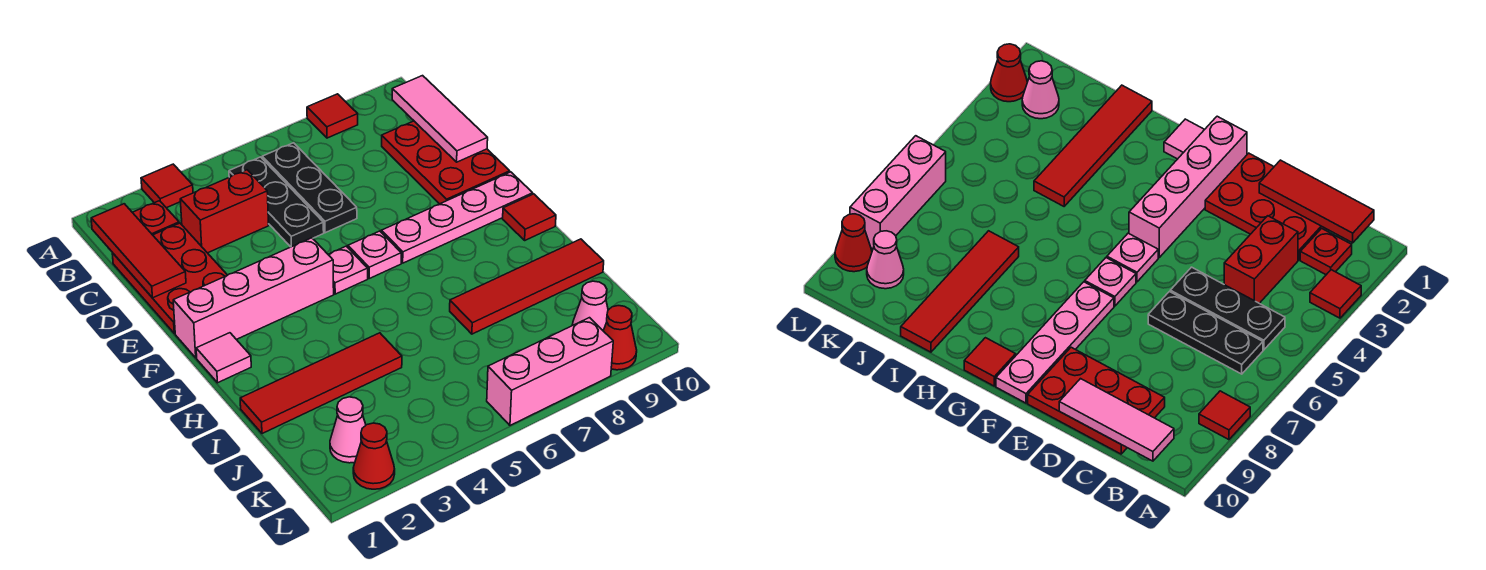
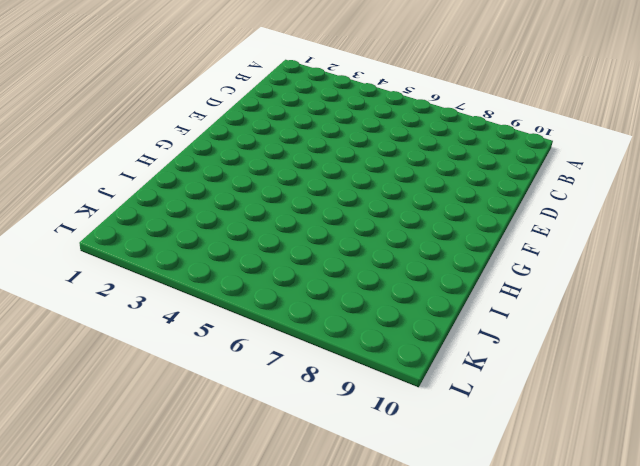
none -> red tile A3 level 1
none -> red tile A8 level 1
none -> red plate B2 level 1

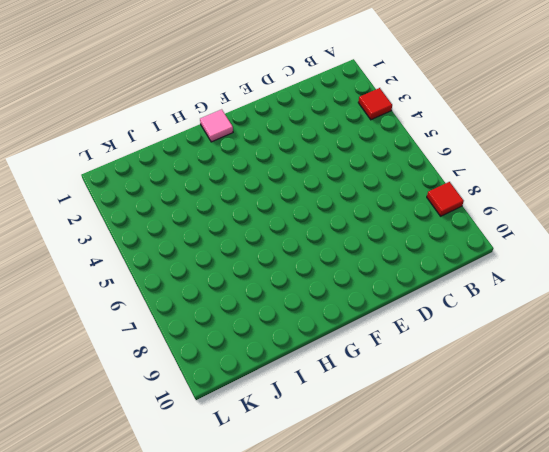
none -> red plate B2 level 1
none -> black plate B5:D5 level 1
none -> black plate B6:D6 level 1

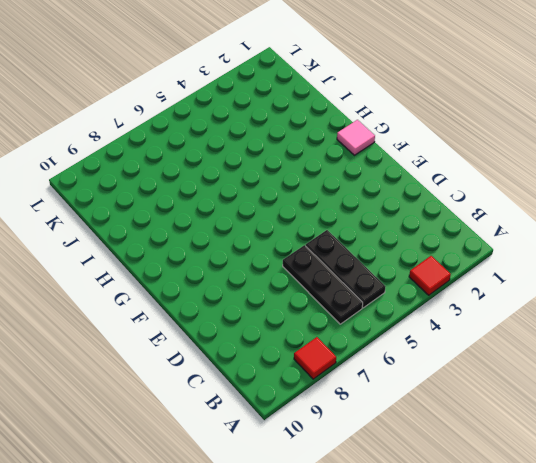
none -> red plate B2 level 1
none -> red plate C1:E2 level 1
none -> red brick C3:C4 level 1

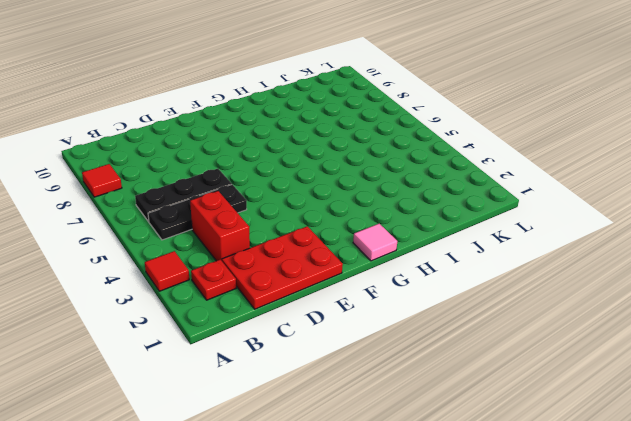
none -> red plate C9:E10 level 1
none -> pink brick F1:F4 level 1
none -> pink plate F5 level 1

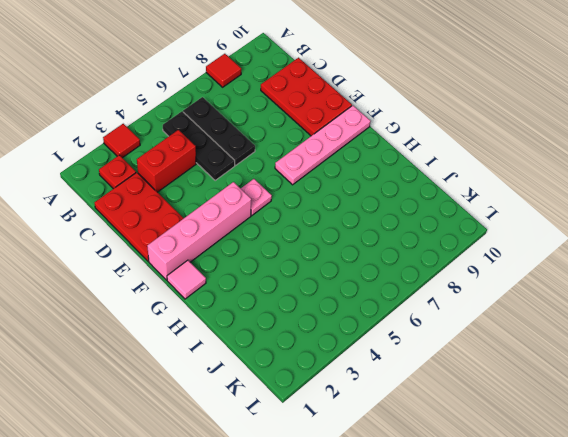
none -> pink plate F6 level 1
none -> red tile G10 level 1
none -> red tile I1:I4 level 1

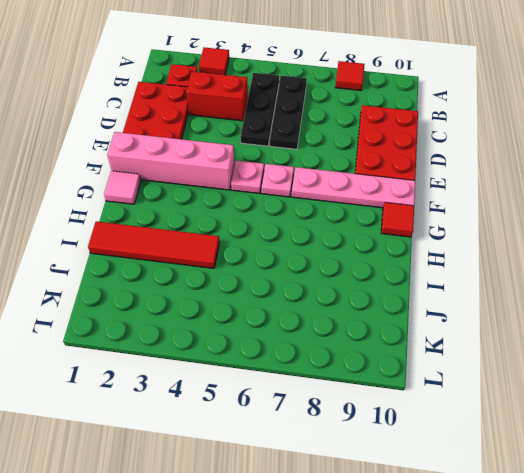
none -> red tile I7:I10 level 1
none -> pink cone K2 level 1
none -> pink cone K9 level 1

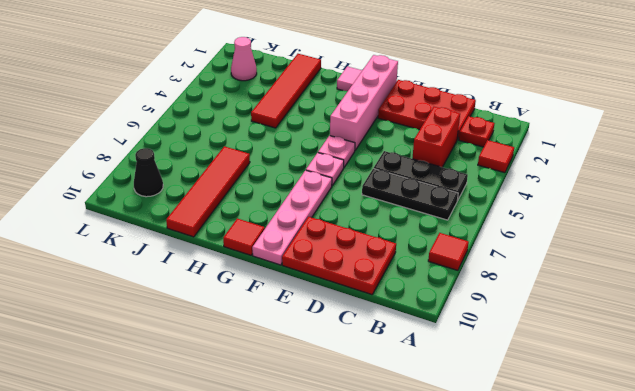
black cone K9 level 1 -> pink cone K9 level 1
none -> red cone L2 level 1
none -> pink brick L6:L8 level 1
none -> red cone L9 level 1

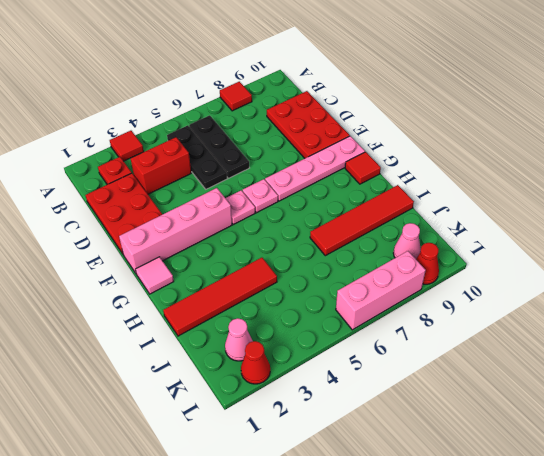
none -> red tile B1:D1 level 2
none -> pink tile B10:D10 level 2

